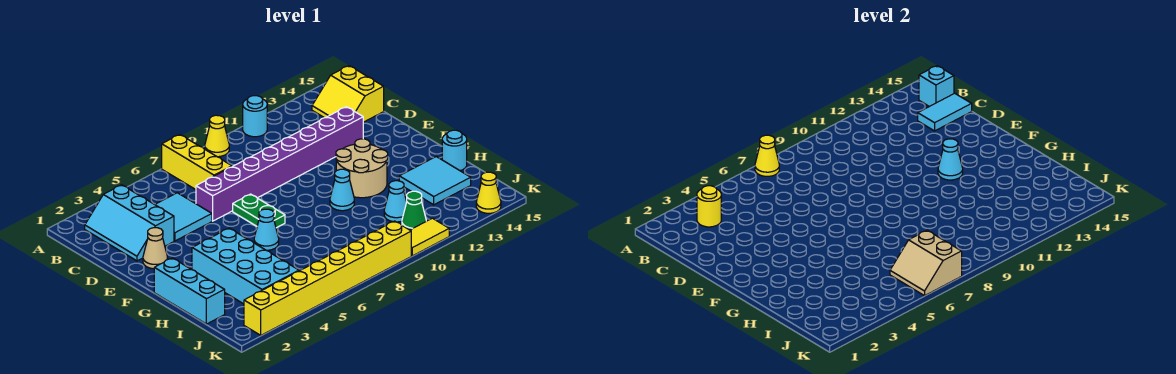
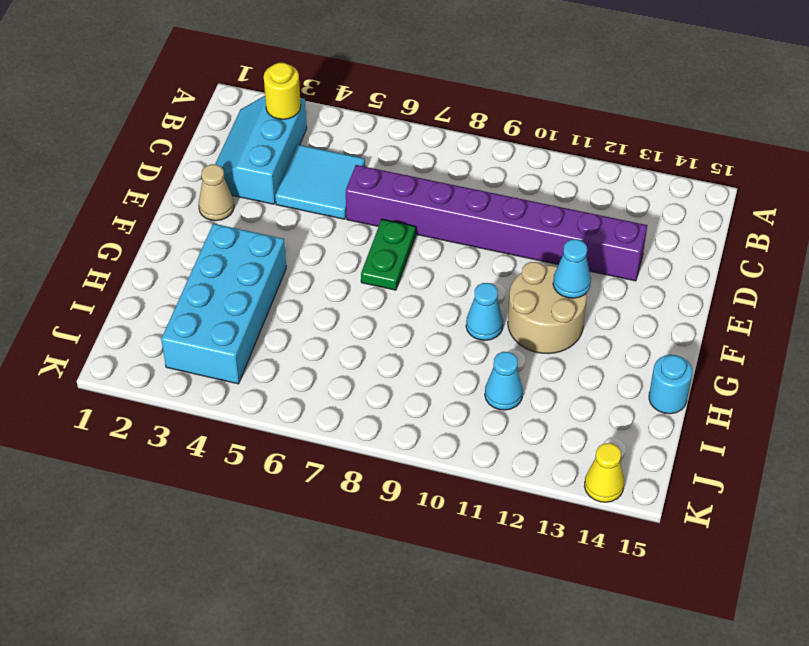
none -> yellow brick A7:C7 level 1
none -> yellow cone A9 level 1
none -> cyan round brick A11 level 1

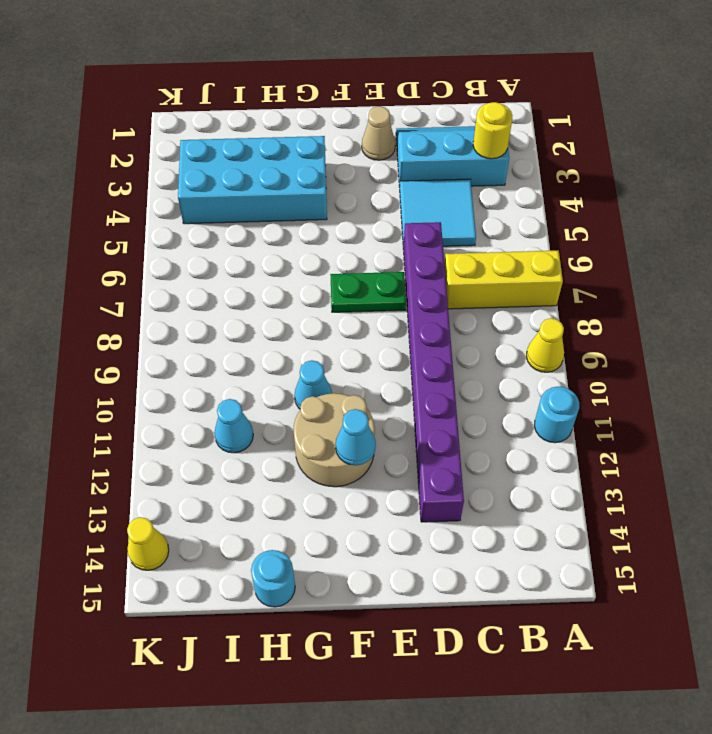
none -> yellow slope B14:C15 level 1 top 15
none -> cyan brick G1:I1 level 1
none -> cyan cone G6 level 1

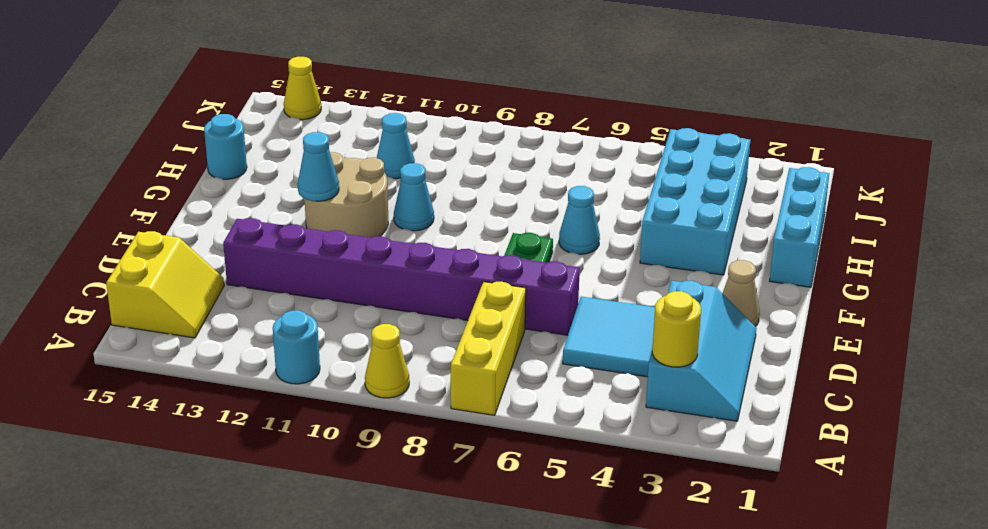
none -> cyan tile H13:I14 level 1
none -> green cone J11 level 1
none -> yellow brick K2:K9 level 1

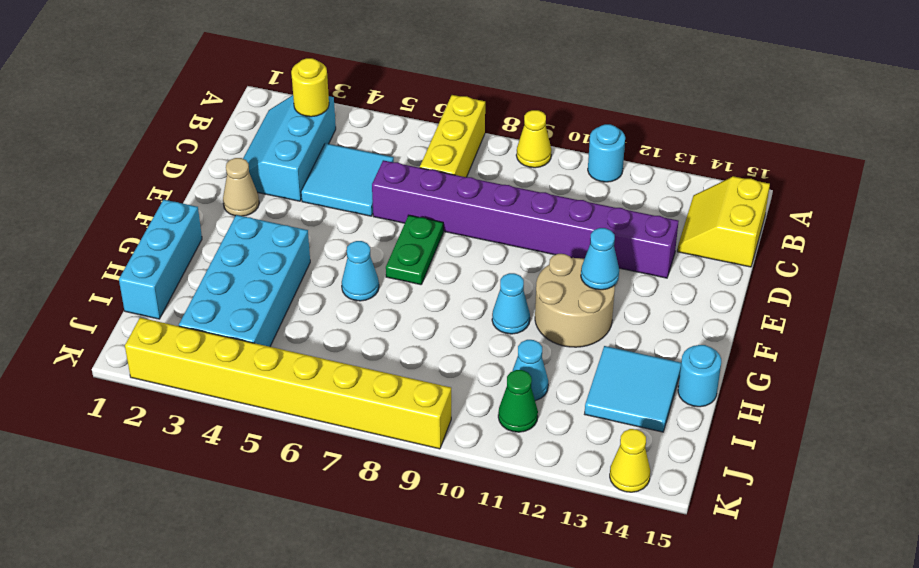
none -> yellow tile K10:K11 level 1
none -> yellow cone A7 level 2
none -> cyan brick B15 level 2

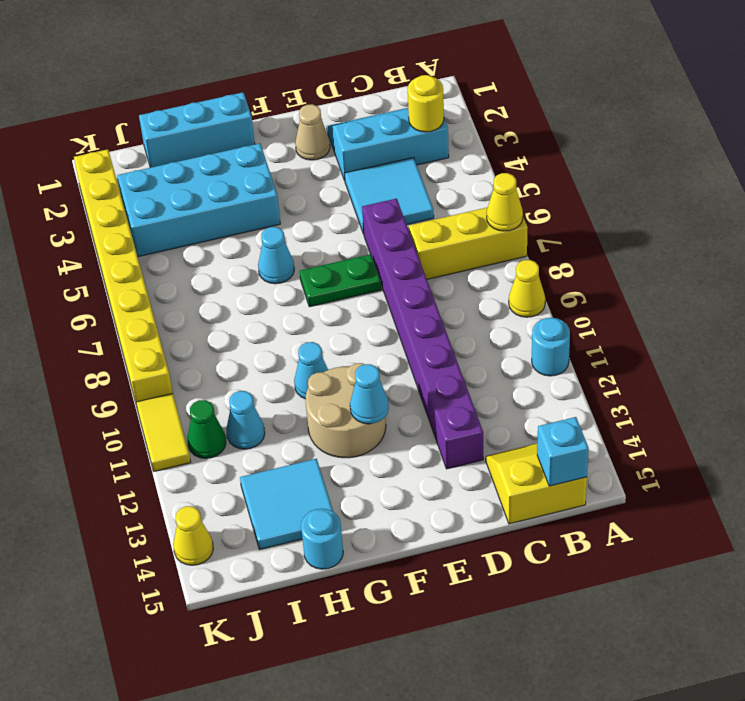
none -> cyan tile C14:C15 level 2
none -> tan slope J6:K7 level 2 top 7

